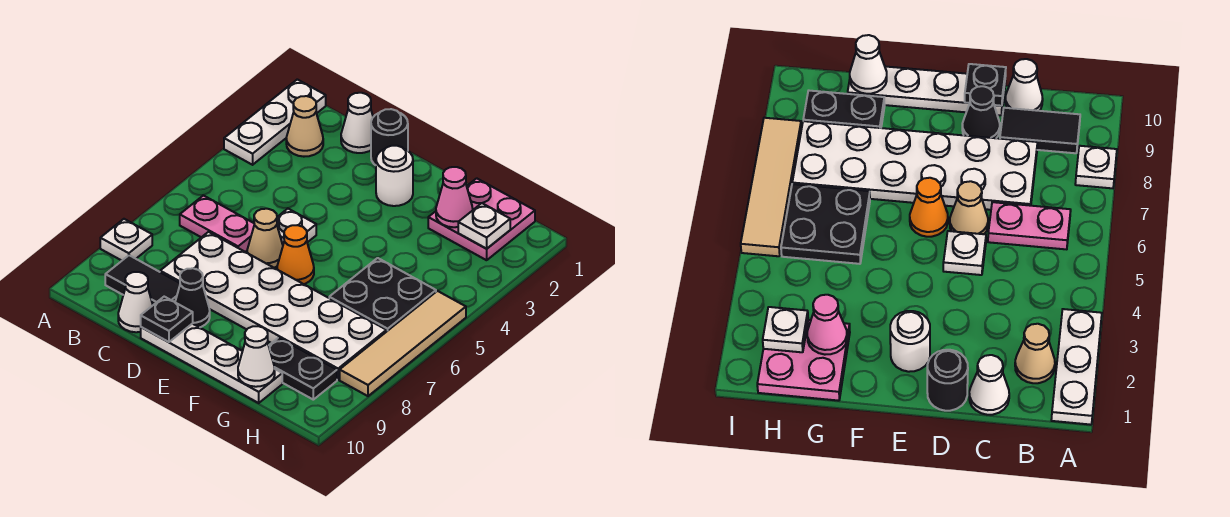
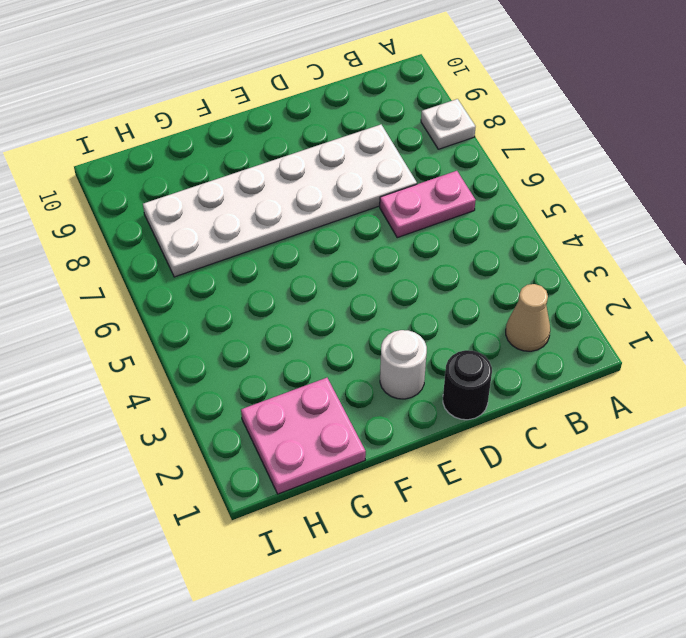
none -> white plate A1:A3 level 1
none -> black tile B9:C9 level 1
none -> white cone C1 level 1

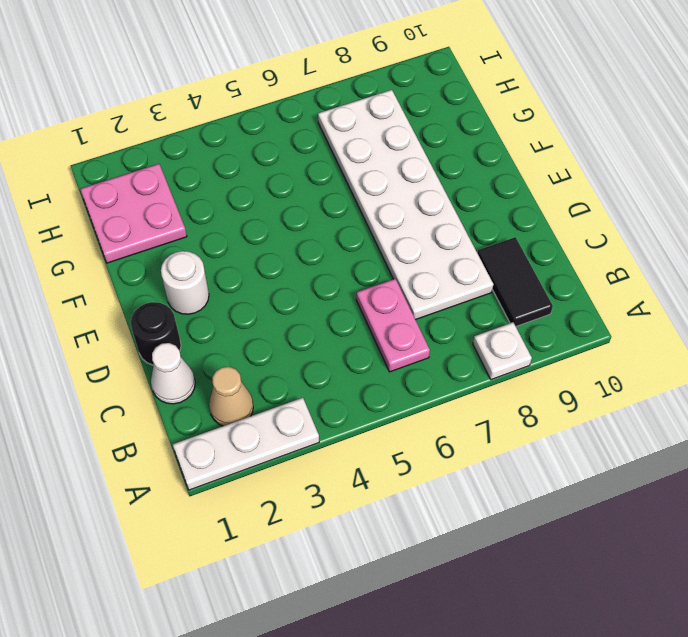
none -> white cone C10 level 1
none -> white plate D5 level 1
none -> tan cone D6 level 1

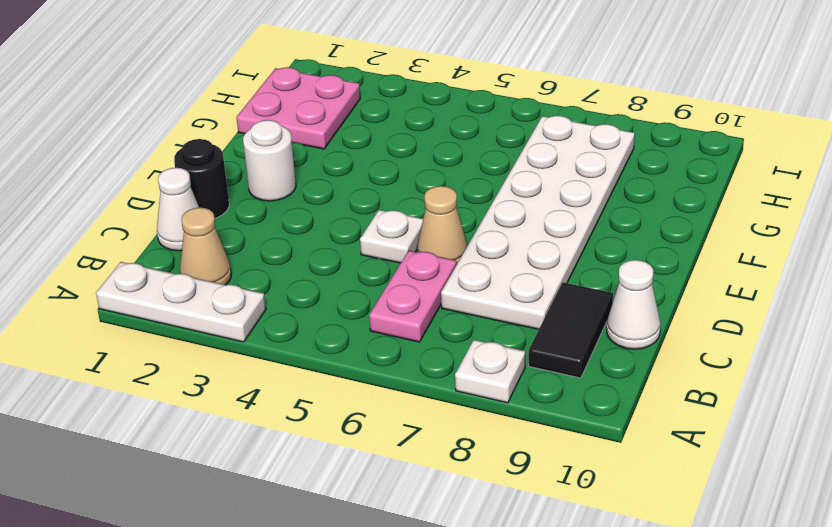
none -> black cone D9 level 1
none -> white plate D10:G10 level 1
none -> orange cone E6 level 1

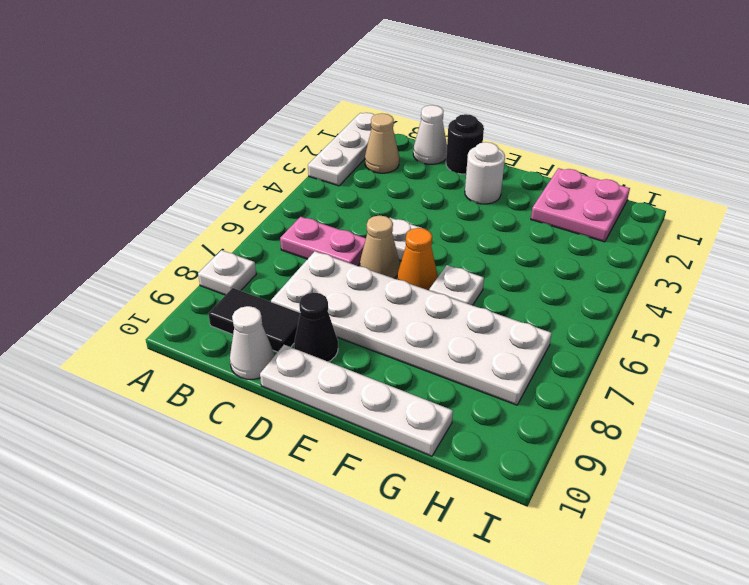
white plate F6 level 1 -> white plate H2 level 2
none -> black plate G5:H6 level 1
none -> black plate G9:H9 level 1
none -> tan tile I5:I8 level 1

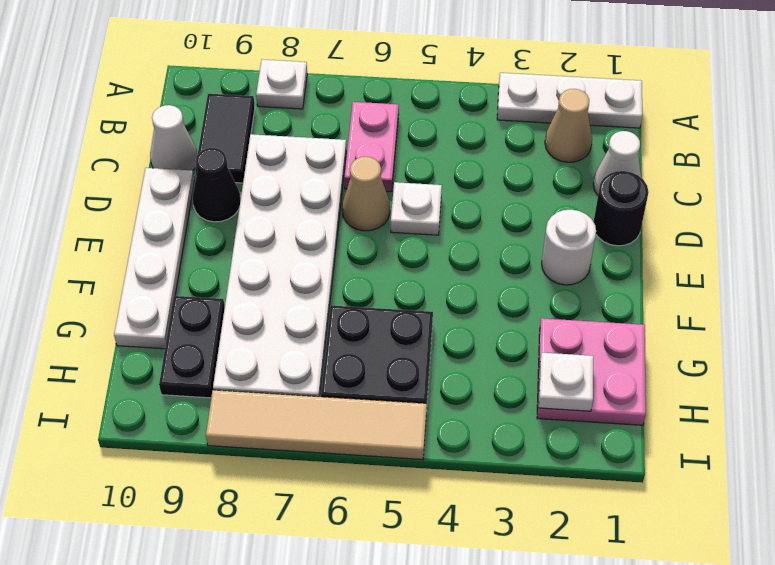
none -> orange cone E6 level 1
none -> black plate D10 level 2
none -> pink cone G2 level 2

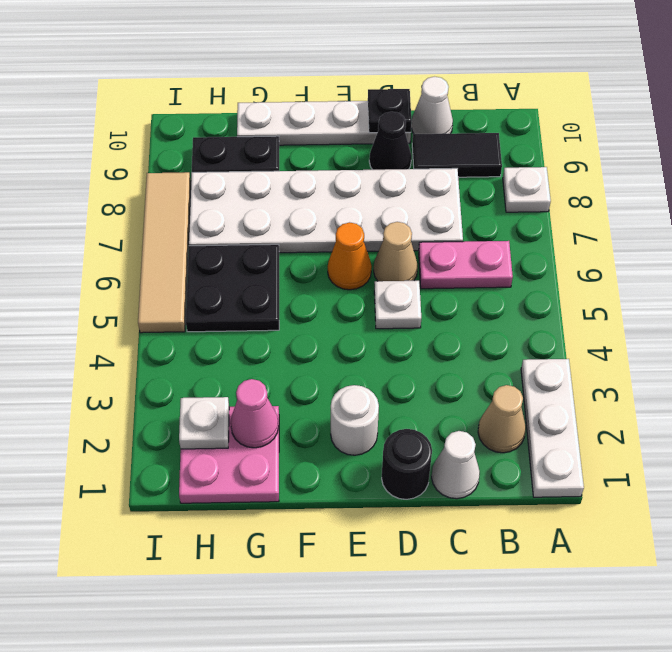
none -> white cone G10 level 2

